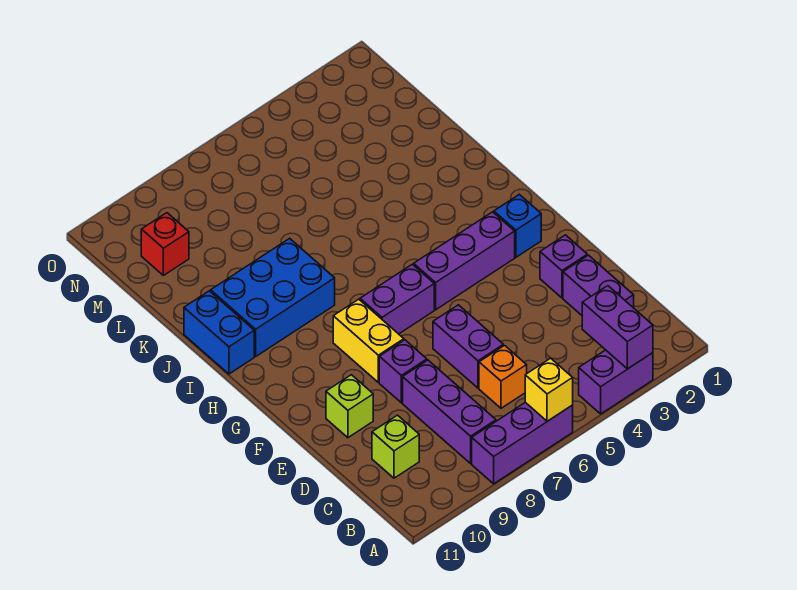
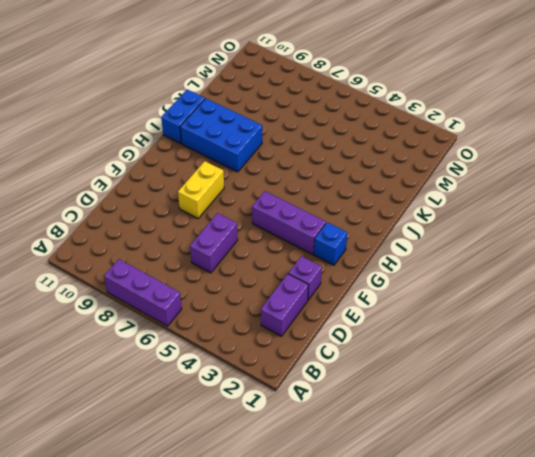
none -> purple brick A3:A4 level 1
none -> purple brick B8:D8 level 1
none -> orange brick C6 level 1

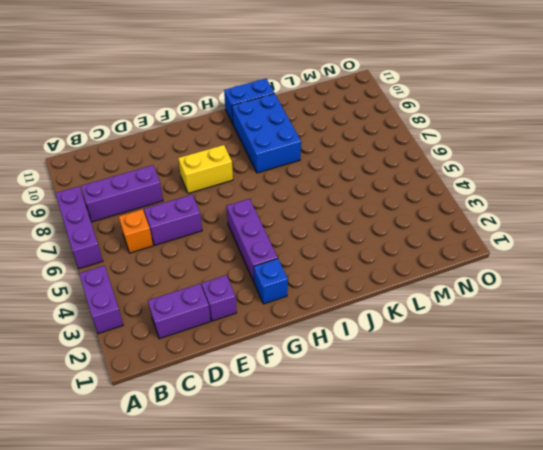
none -> lime brick C10 level 1
none -> purple brick E8 level 1
none -> lime brick E10 level 1

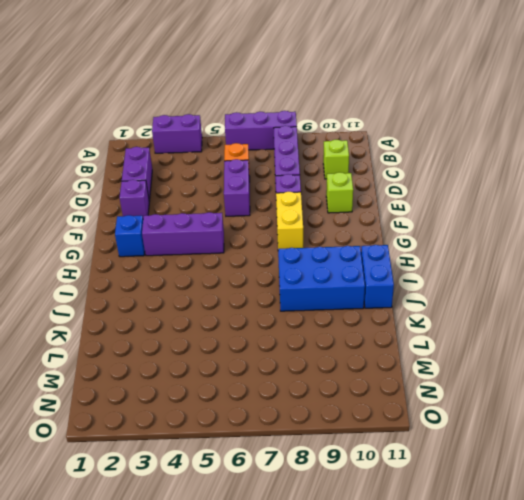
none -> purple brick G6:G7 level 1
none -> red brick M10 level 1
none -> purple brick A3:B3 level 2

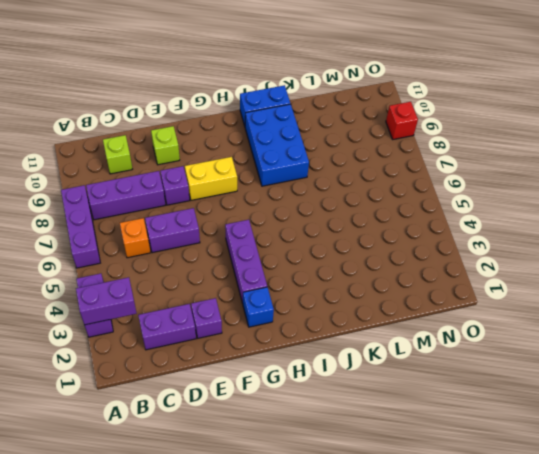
red brick O9 level 1 -> red brick M10 level 1
none -> purple brick G6:G7 level 1
none -> yellow brick A6 level 2

